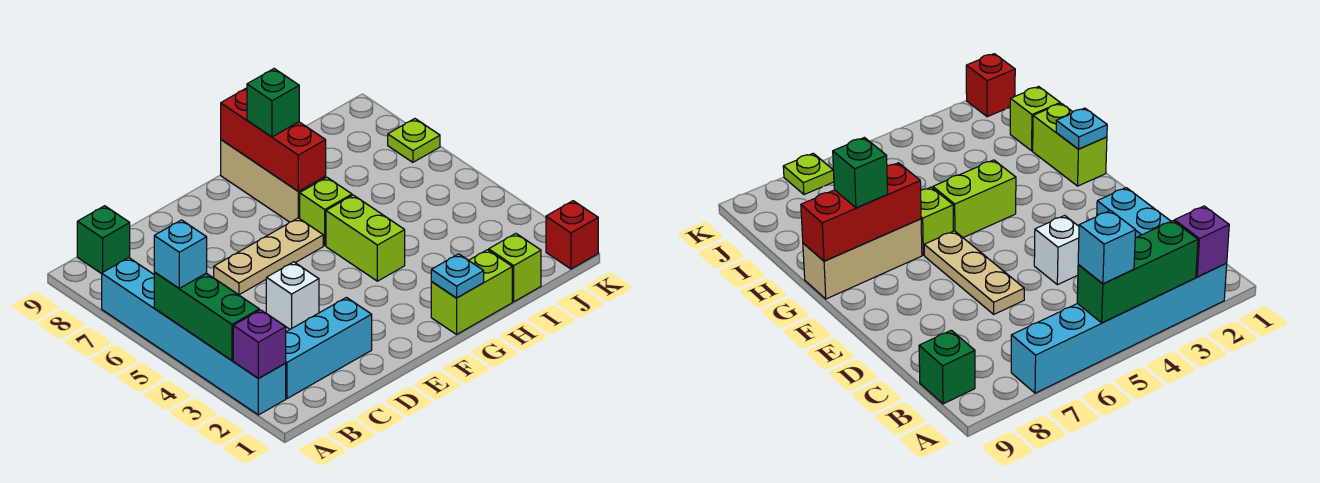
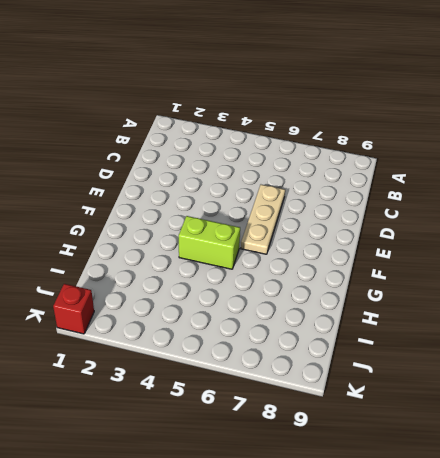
none -> cyan brick A2:A7 level 1
none -> cyan brick B2:D2 level 1
none -> green brick B9 level 1

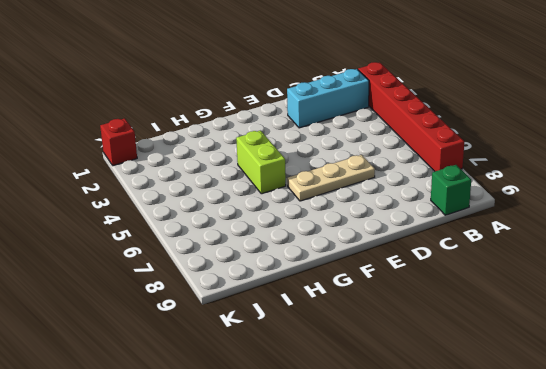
red brick A2:A7 level 1 -> cyan brick A2:A7 level 1
none -> white brick D4 level 1
none -> lime brick G1:H1 level 1
none -> lime brick G6 level 1

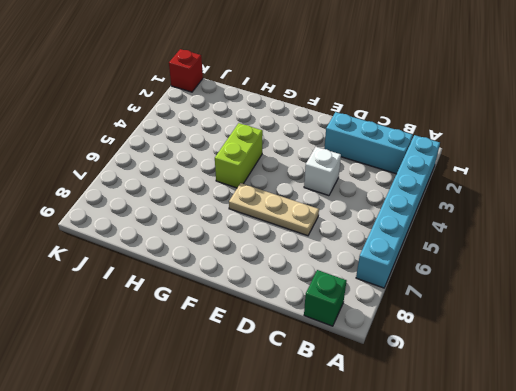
none -> lime brick G1:H1 level 1
none -> lime brick G6 level 1
none -> tan brick G7:G9 level 1

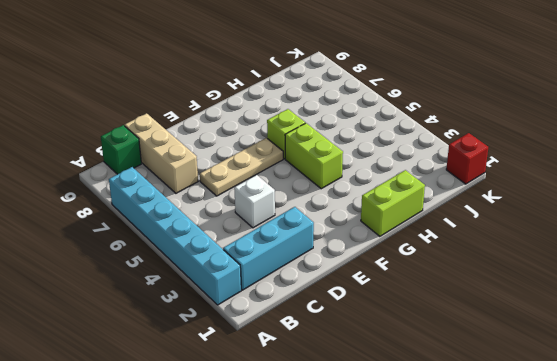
tan brick C7:C9 level 1 -> tan brick G7:G9 level 1
none -> lime brick I1 level 1
none -> lime plate K7 level 1
none -> purple brick A2 level 2

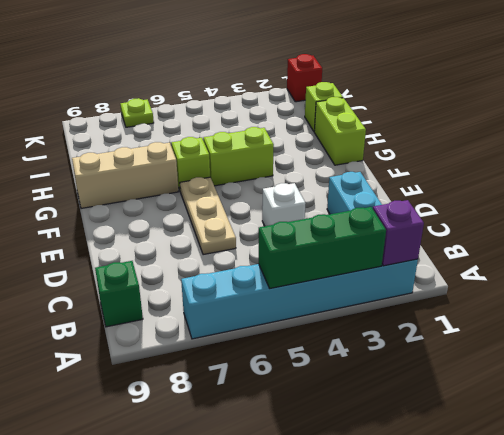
none -> cyan plate G1 level 2
none -> red brick G7:G9 level 2
none -> cyan brick A5 level 3

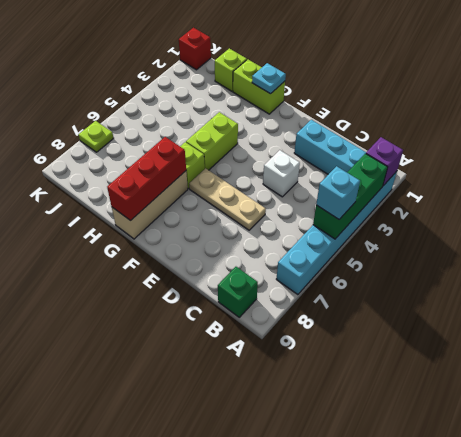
none -> green brick G8 level 3

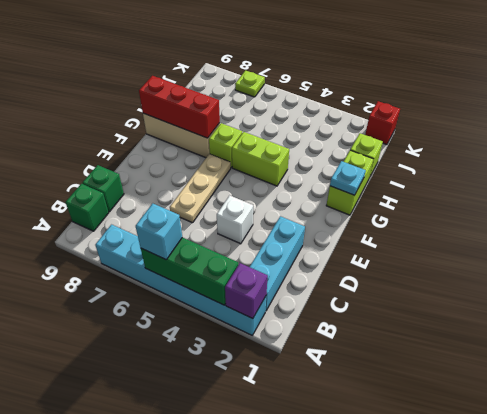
green brick C9 level 1 -> green brick G8 level 3

